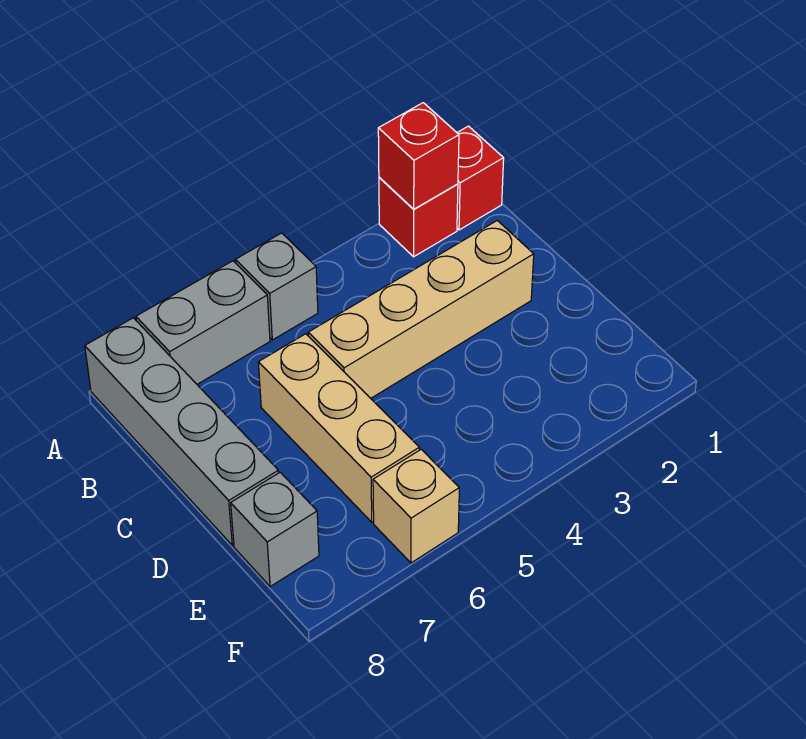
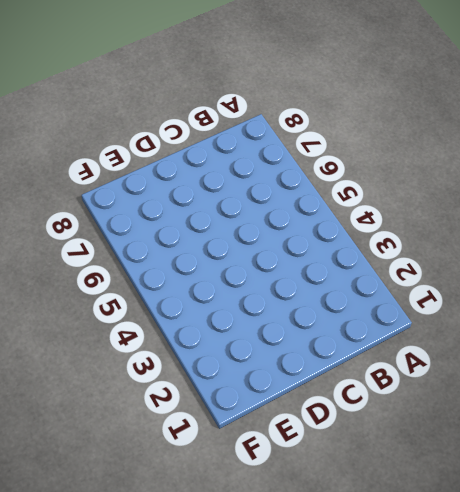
none -> red brick A1 level 1
none -> red brick A2 level 1

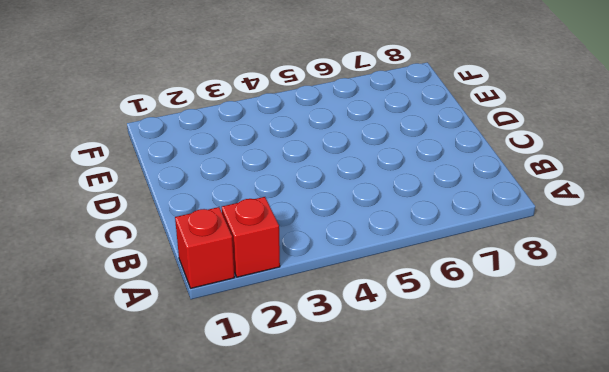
none -> grey brick A5 level 1
none -> grey brick A6:A7 level 1

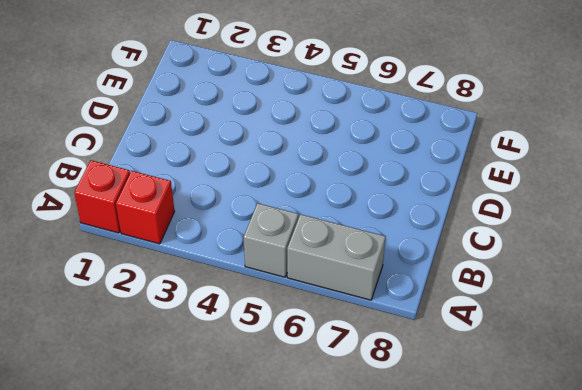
none -> grey brick A8:D8 level 1
none -> tan brick C2:C5 level 1

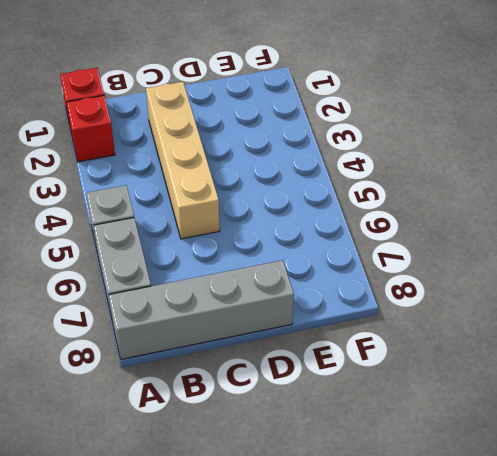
none -> tan brick C6:E6 level 1
none -> grey brick E8 level 1

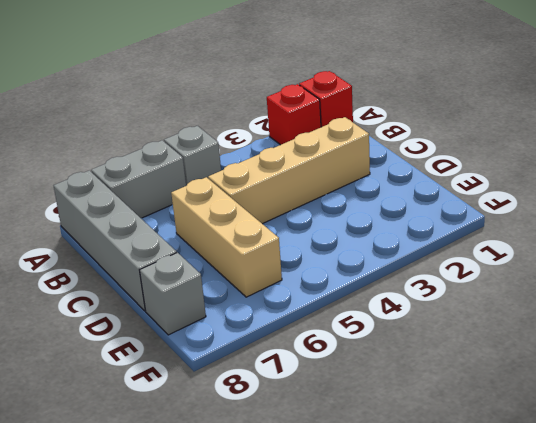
none -> tan brick F6 level 1
none -> red brick A2 level 2

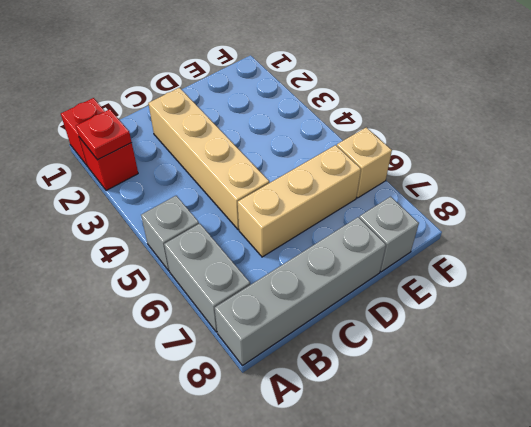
red plate A2 level 2 -> red brick A2 level 2

